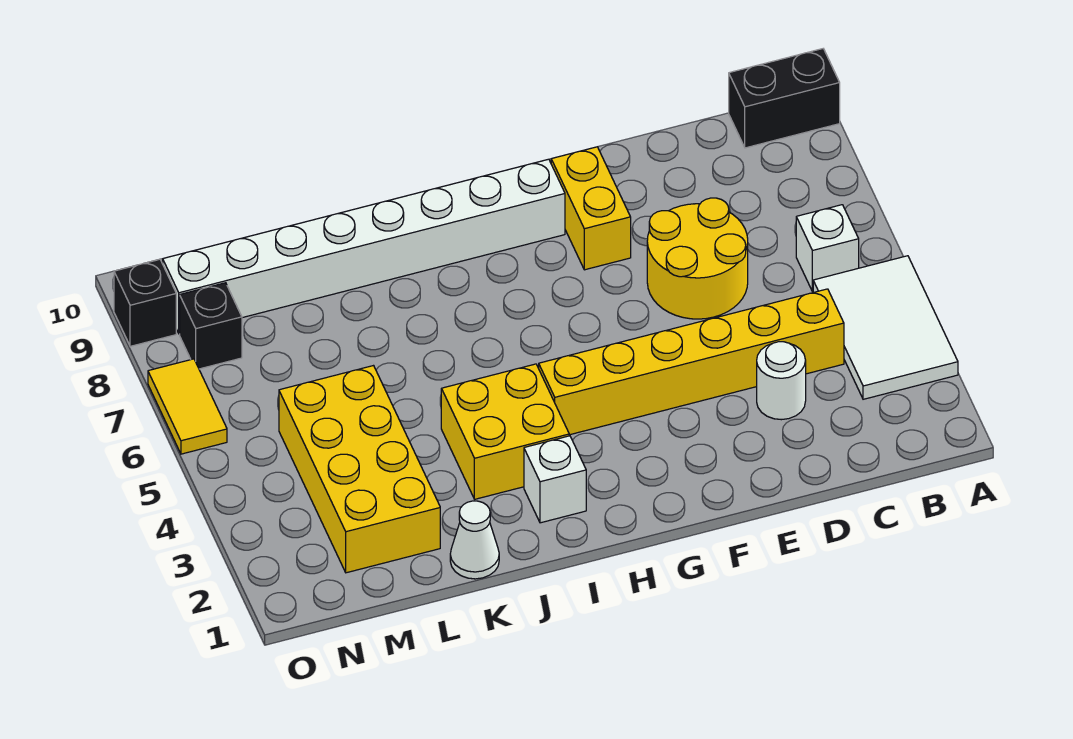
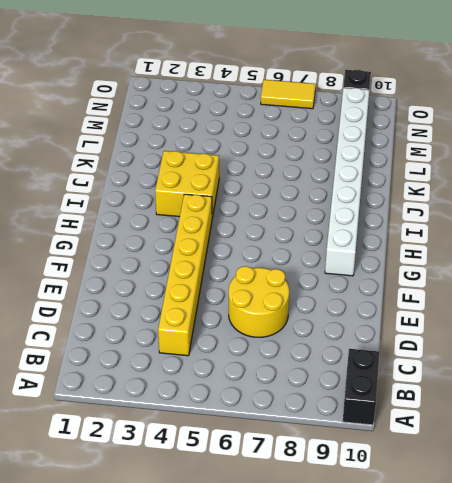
none -> white tile A3:B5 level 1
none -> white brick B6 level 1
none -> white round brick D3 level 1

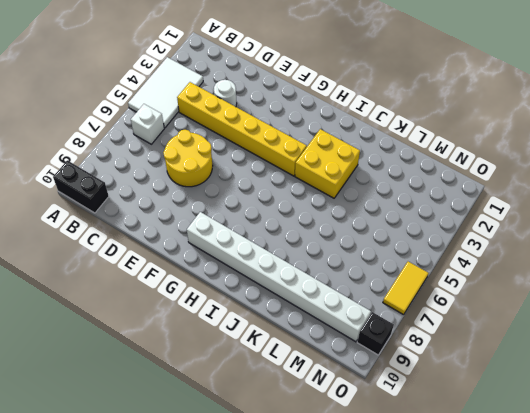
none -> yellow brick F8:F9 level 1
none -> white brick I2 level 1
none -> white cone K1 level 1

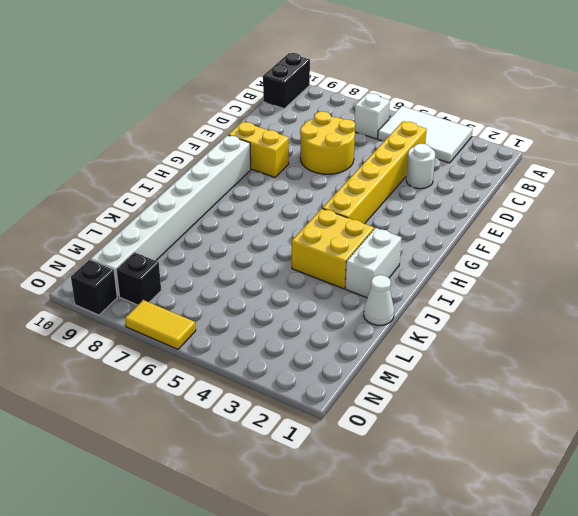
white brick I2:J2 level 1 -> white brick I2 level 1
none -> yellow brick L2:M5 level 1

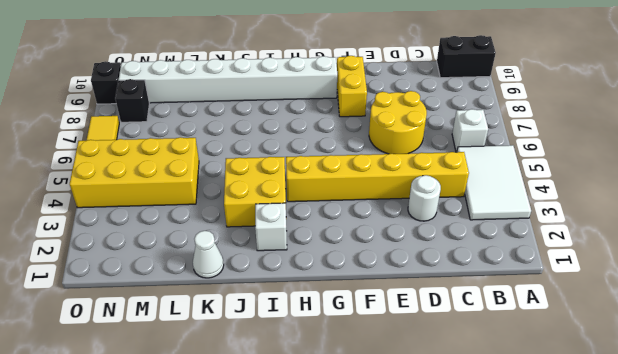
yellow brick L4:O5 level 1 -> yellow brick L2:M5 level 1

